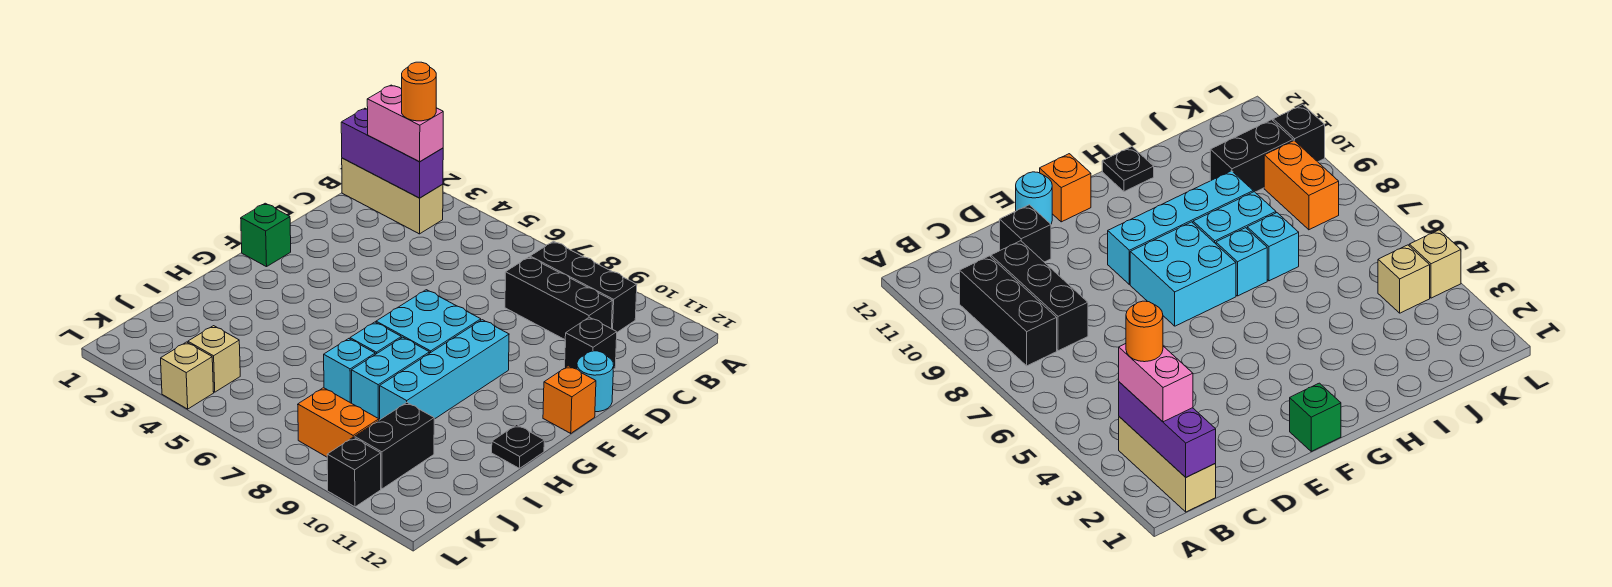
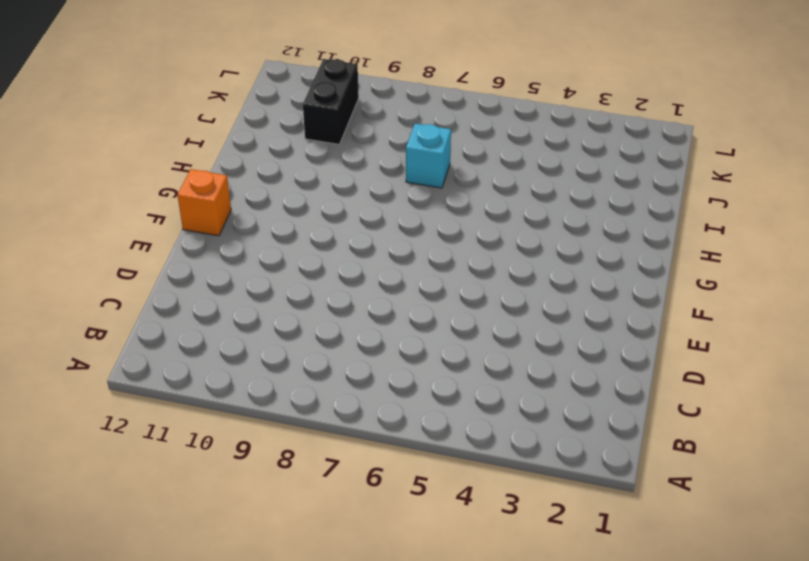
none -> tan brick B1:B3 level 1
none -> black brick B8:B10 level 1
none -> black brick C8:C10 level 1

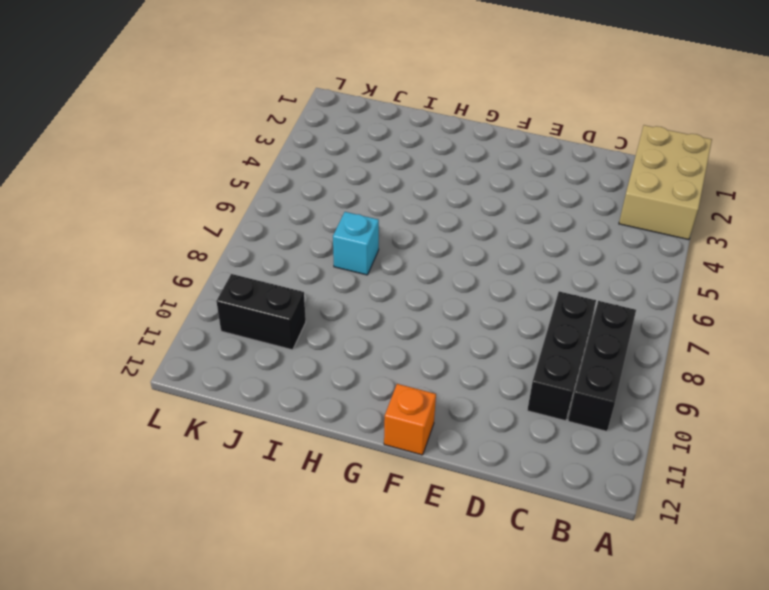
tan brick A1:B3 level 1 -> tan brick B1:B3 level 1
none -> black brick D11 level 1
none -> cyan round brick E12 level 1
none -> green brick F1 level 1

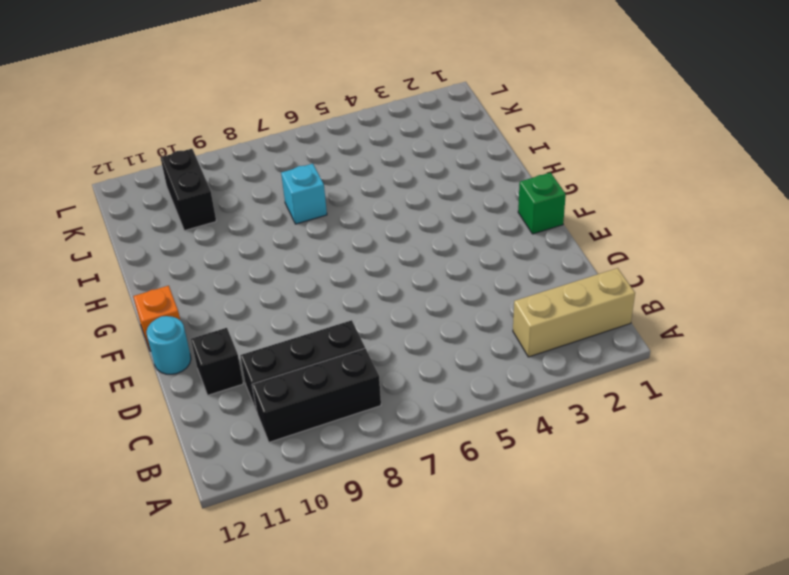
none -> cyan brick F7:G8 level 1
none -> cyan brick F9:I9 level 1
none -> cyan brick H7 level 1

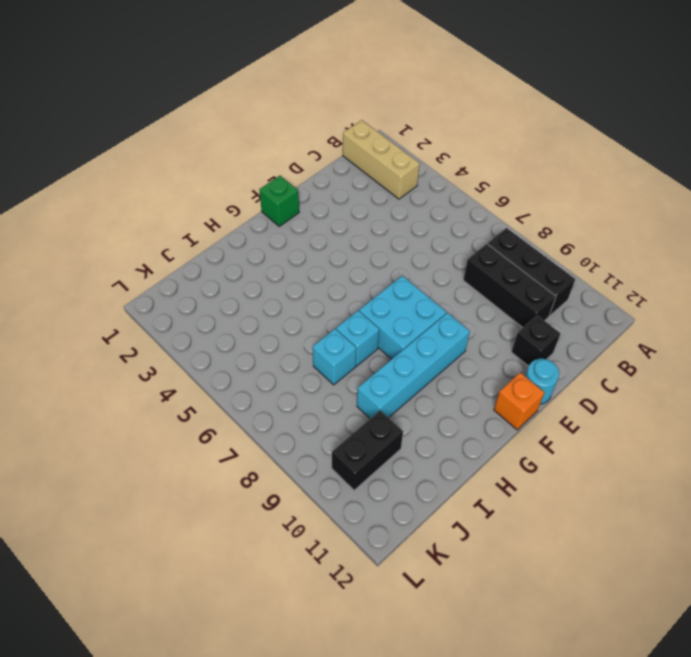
none -> cyan brick H8:I8 level 1
none -> black plate H12 level 1
none -> tan brick K4 level 1

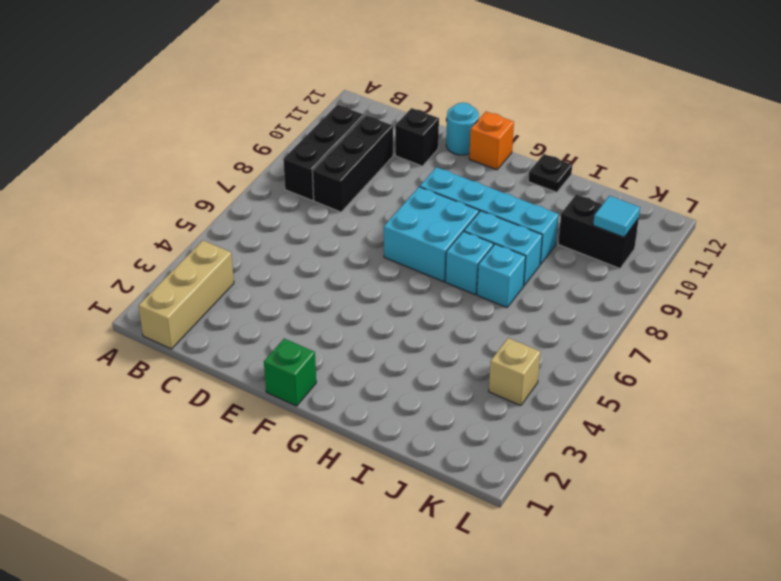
cyan tile K10 level 2 -> none
none -> orange brick K8:K9 level 1
none -> tan brick L4 level 1
none -> black brick L10 level 1

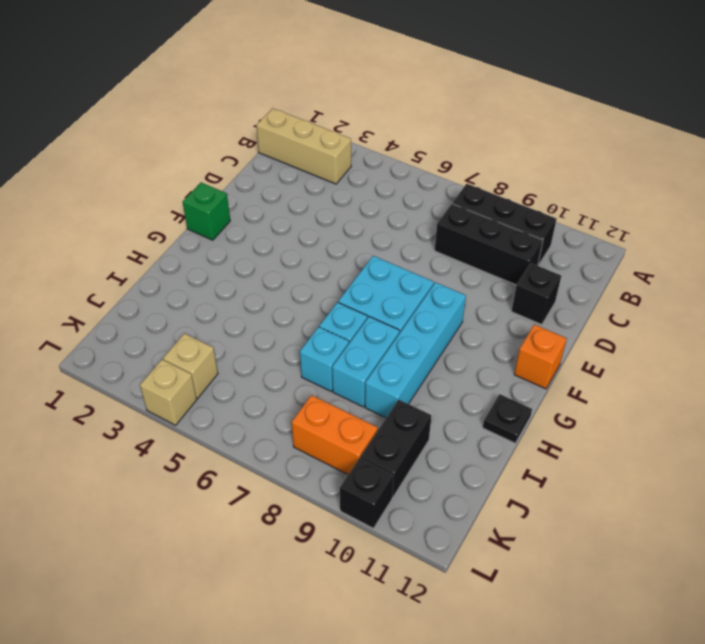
none -> cyan round brick E12 level 1
none -> purple brick B1:B3 level 2
none -> pink brick B2:B3 level 3

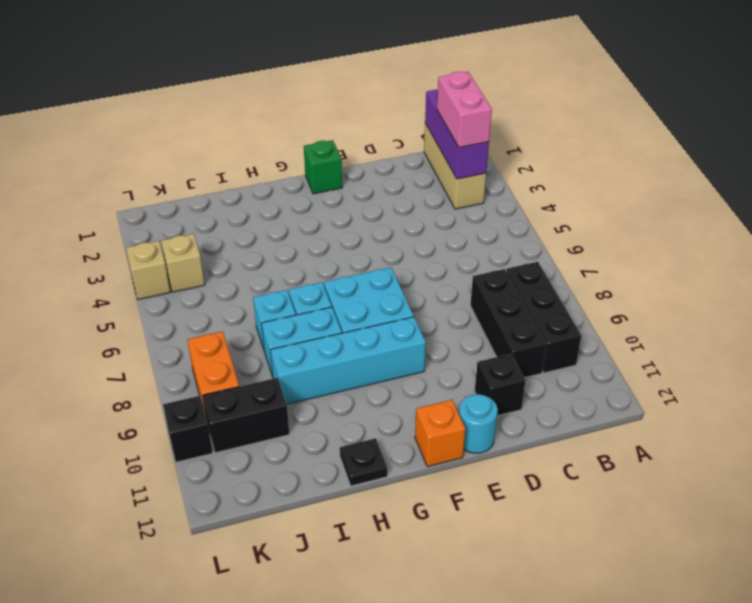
none -> orange round brick B3 level 4

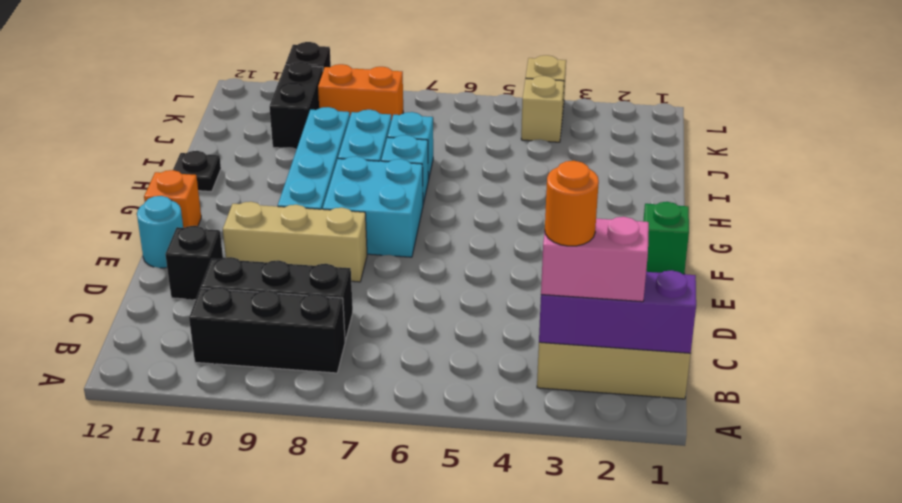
tan brick E8:E10 level 1 -> none

